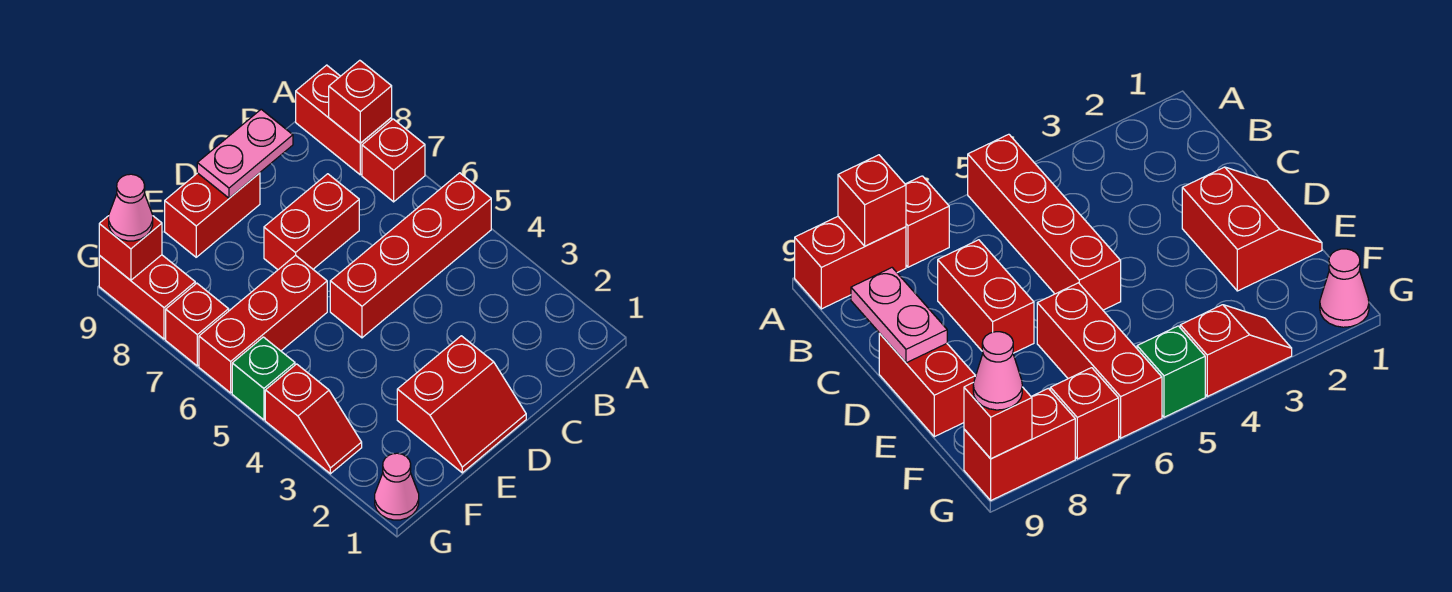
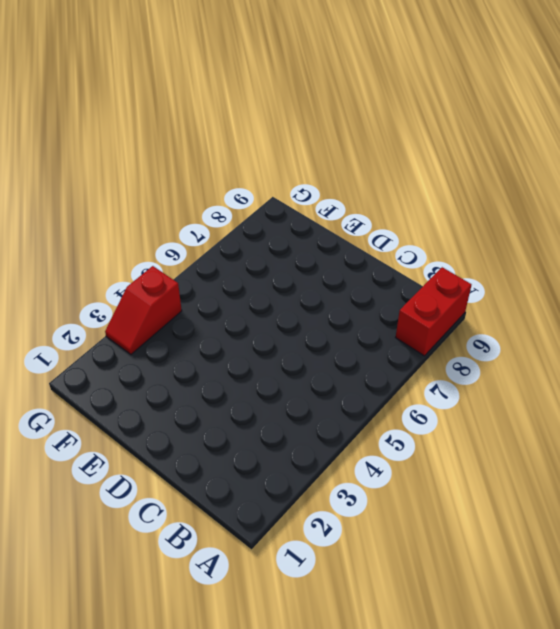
none -> red brick A5:D5 level 1
none -> red brick A7 level 1
none -> red brick C7:D7 level 1

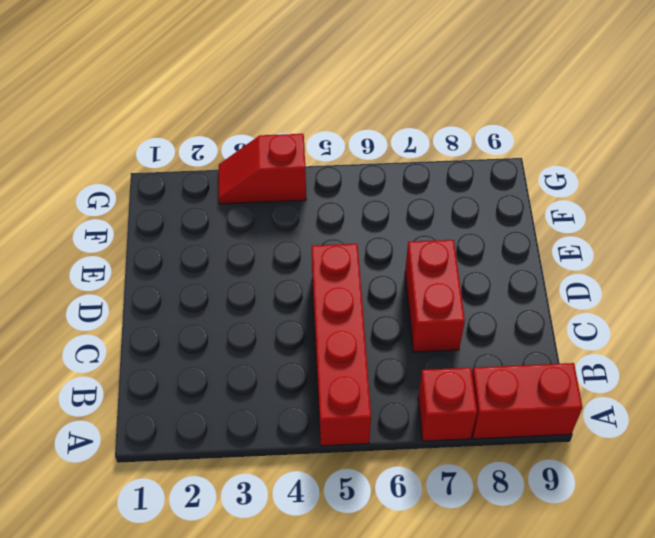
none -> red slope D1:E2 level 1 top 2
none -> red brick D9:E9 level 1
none -> red brick E6:G6 level 1

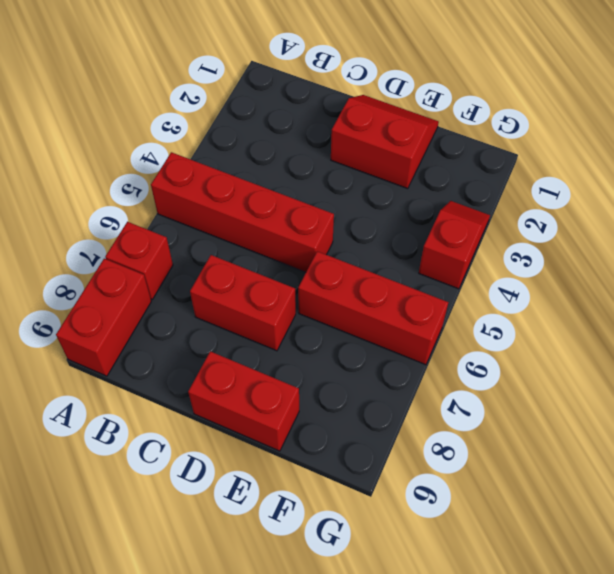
none -> pink cone G1 level 1
none -> green brick G5 level 1
none -> red brick G7 level 1

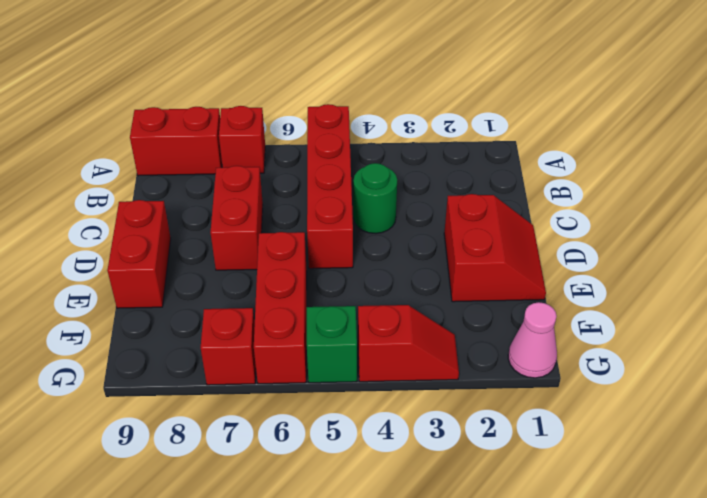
green round brick C4 level 1 -> none
none -> red brick G8:G9 level 1
none -> red brick A8 level 2
none -> pink plate C9:D9 level 2

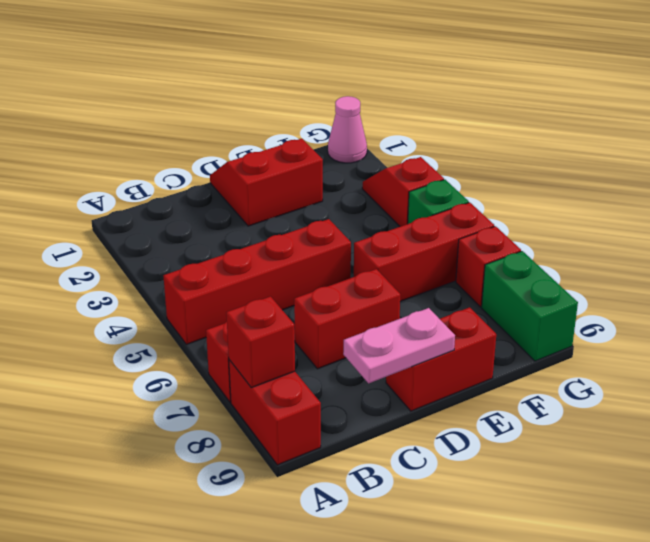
green brick G8:G9 level 1 -> red brick G8:G9 level 1
none -> red brick G9 level 2
none -> pink cone G9 level 3

